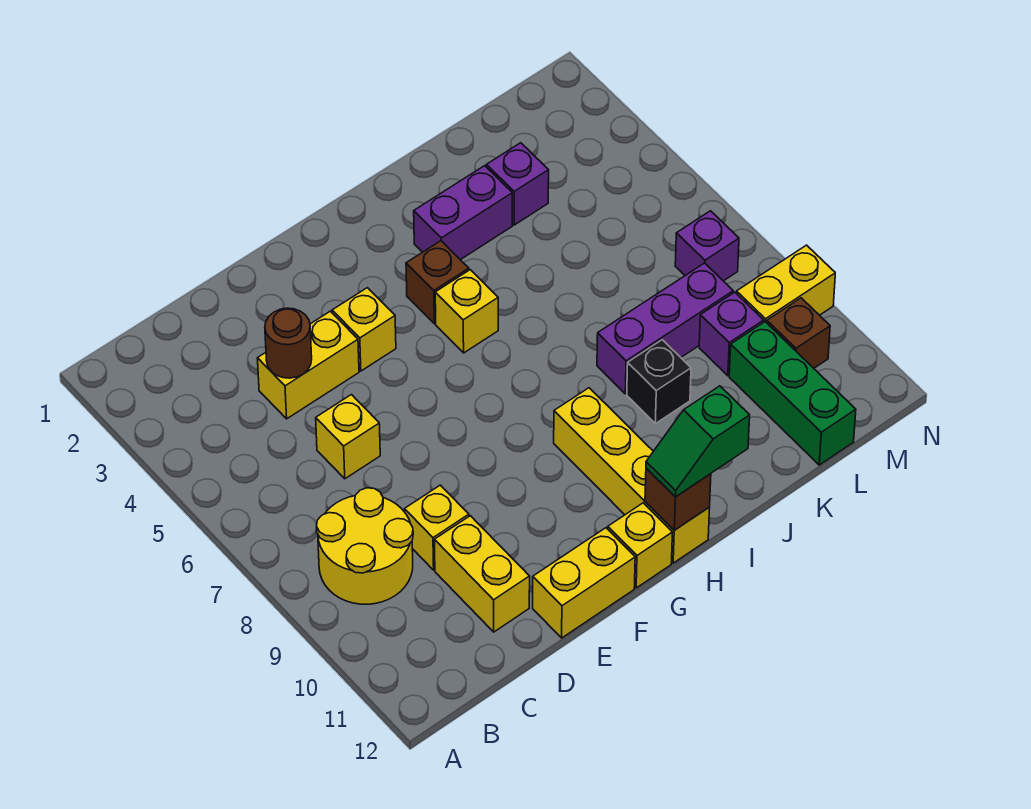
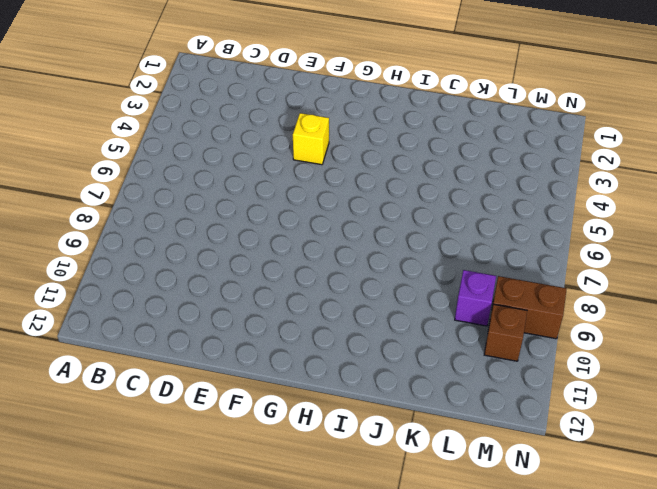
brown brick M9:N9 level 1 -> yellow brick M9:N9 level 1
none -> yellow round brick B8:C9 level 1
none -> yellow brick D4:E4 level 1
none -> yellow brick D6 level 1

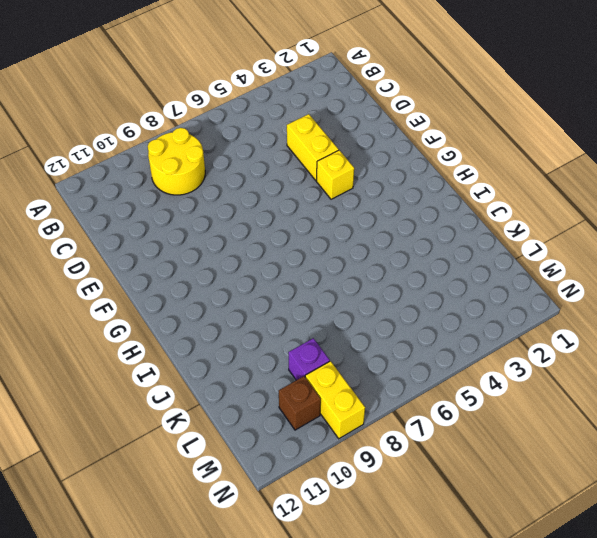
none -> yellow brick D6 level 1
none -> yellow brick D9 level 1
none -> yellow brick D10:D11 level 1

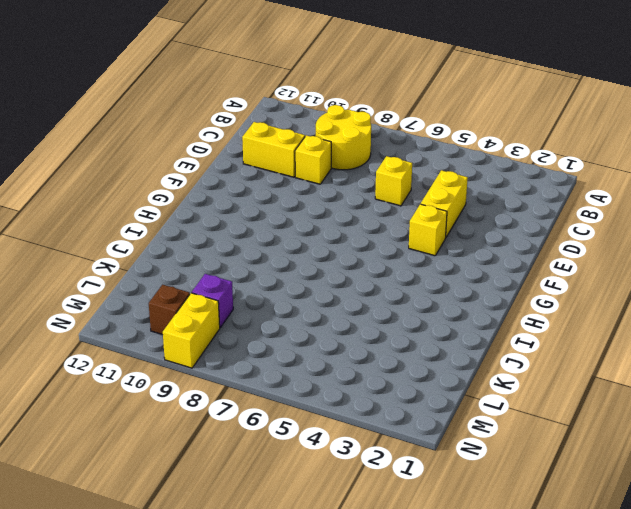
none -> yellow brick E12:F12 level 1
none -> yellow brick G12 level 1
none -> brown brick H4 level 1

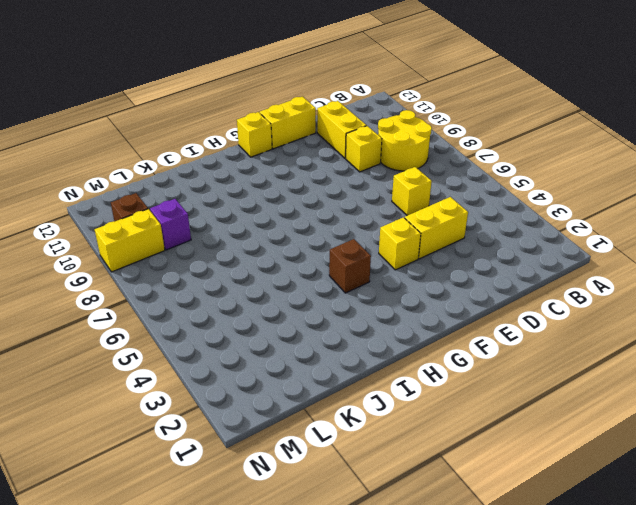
none -> yellow brick H5 level 1
none -> yellow brick H9:H12 level 1
none -> purple brick I3:J3 level 1

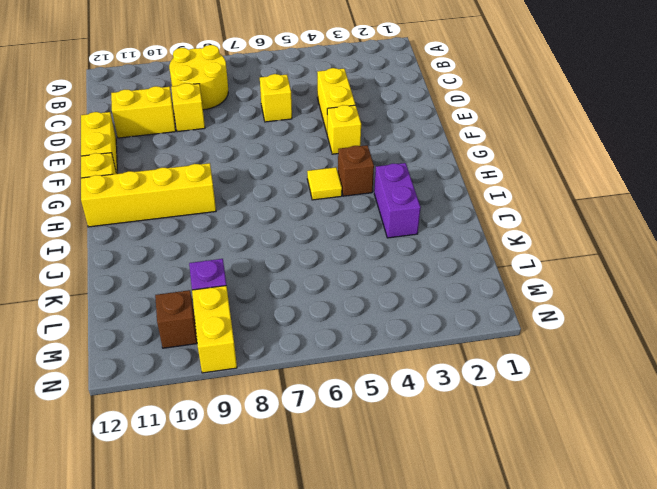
yellow tile H5 level 1 -> yellow brick H5 level 1
none -> purple brick J8:L8 level 1
none -> black brick J9 level 1
none -> purple brick K3 level 1

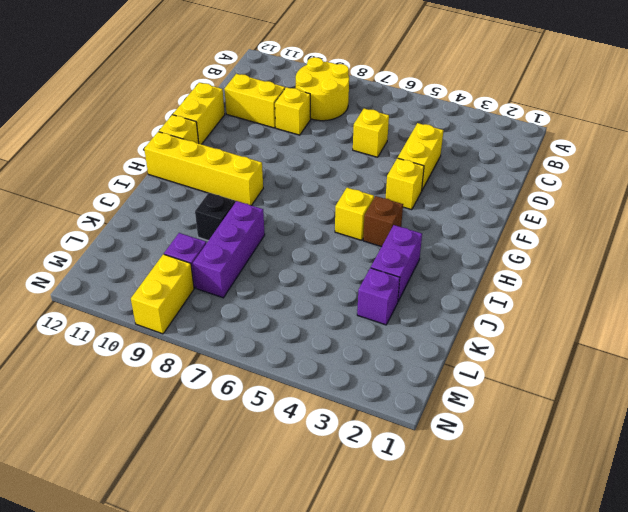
none -> green brick L10:L12 level 1
none -> purple brick M7 level 1
none -> brown brick M10 level 1

